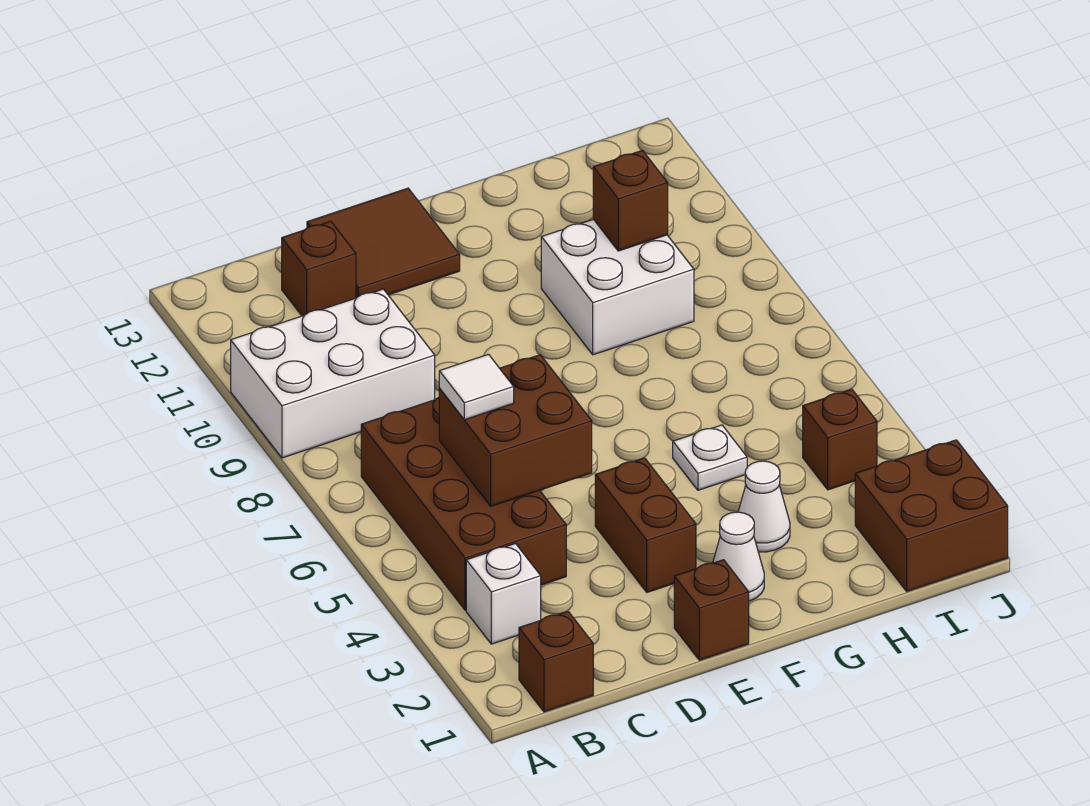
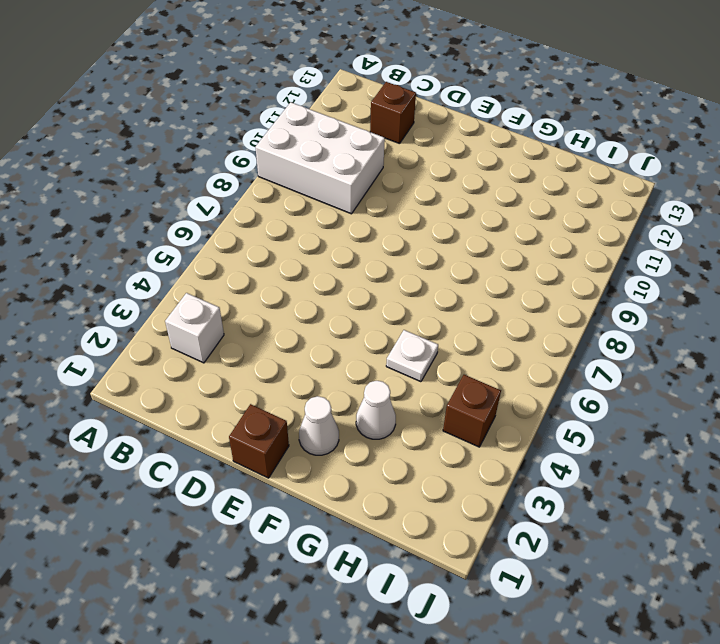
none -> brown brick B1 level 1
none -> brown brick B4:C7 level 1
none -> brown tile D12:E13 level 1

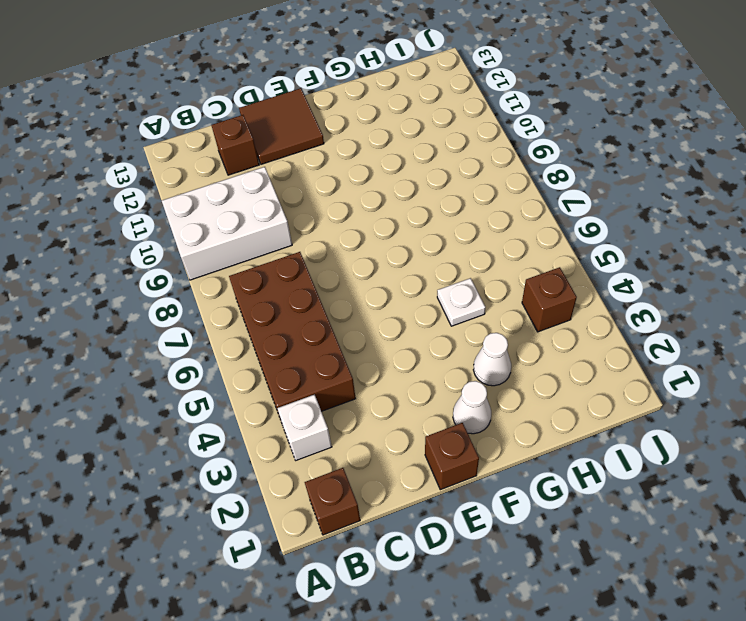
none -> brown brick E3:E4 level 1
none -> white brick G9:H10 level 1
none -> brown brick I1:J2 level 1

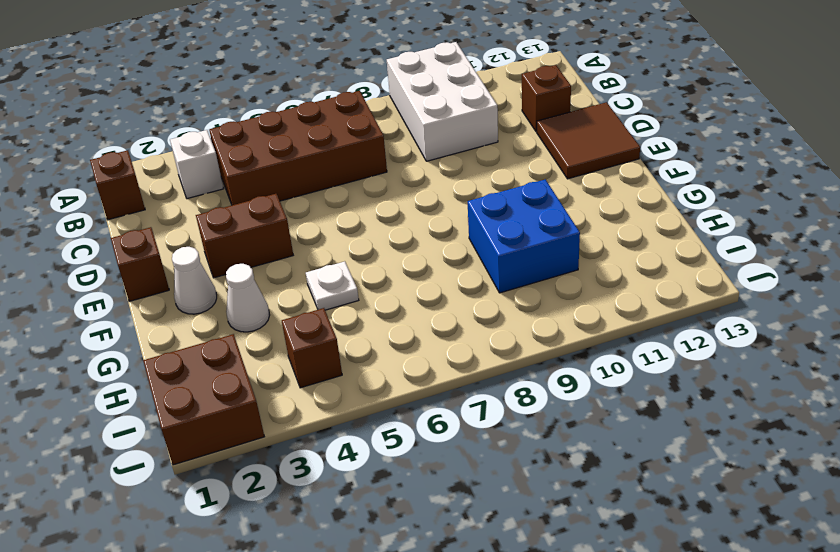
blue brick G9:H10 level 1 -> white brick G9:H10 level 1
none -> brown brick C5:D6 level 2
none -> brown brick H10 level 2
none -> white tile C6 level 3

